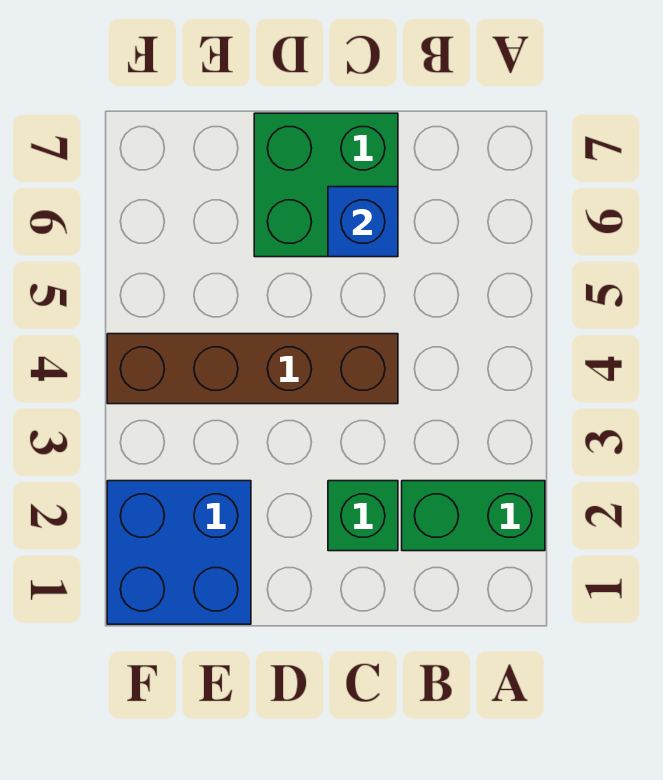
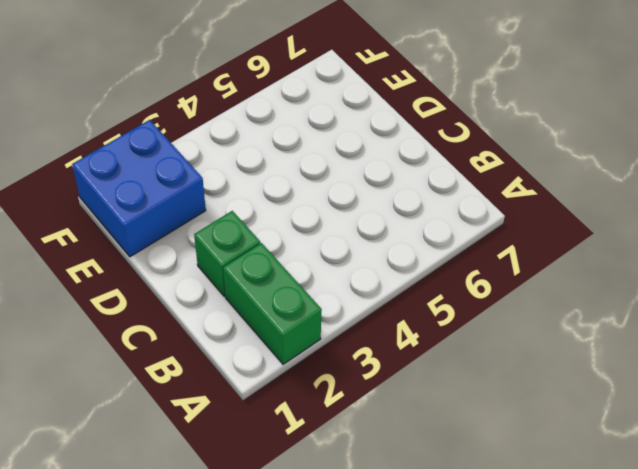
none -> brown brick C4:F4 level 1
none -> green brick C6:D7 level 1

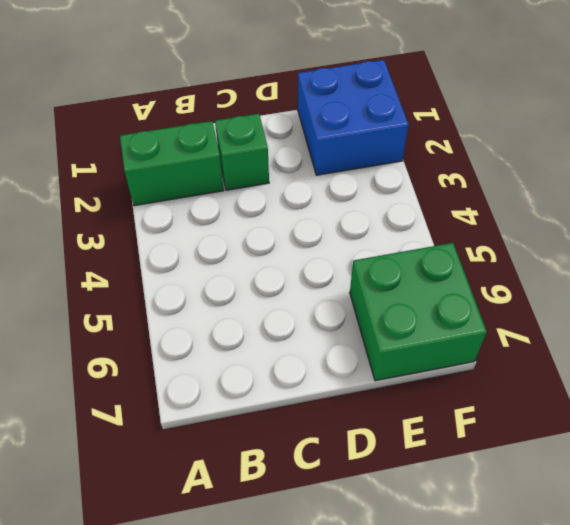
green brick E6:F7 level 1 -> green brick C6:D7 level 1
none -> brown brick C4:F4 level 1
none -> blue brick C6 level 2

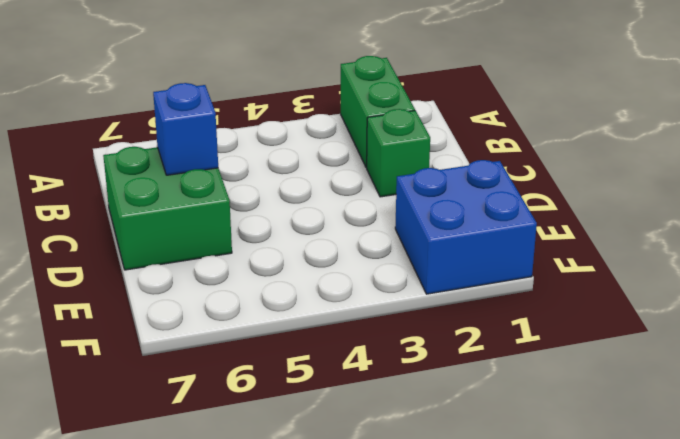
none -> brown brick C4:F4 level 1

